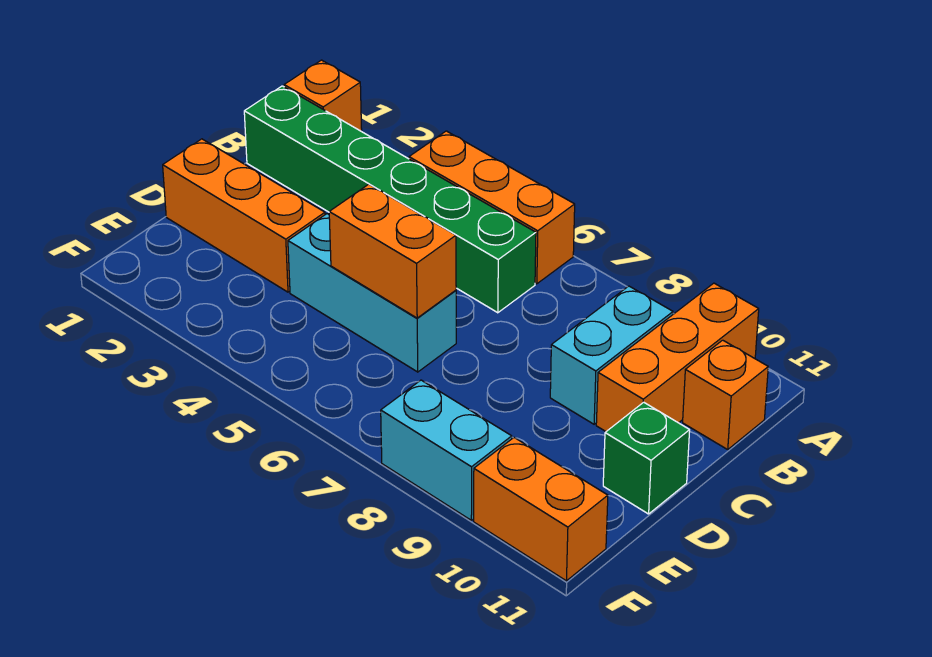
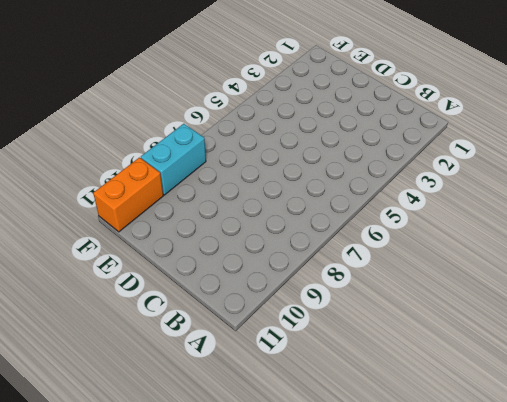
none -> orange brick A1 level 1
none -> orange brick A4:A6 level 1
none -> orange brick A10:C10 level 1

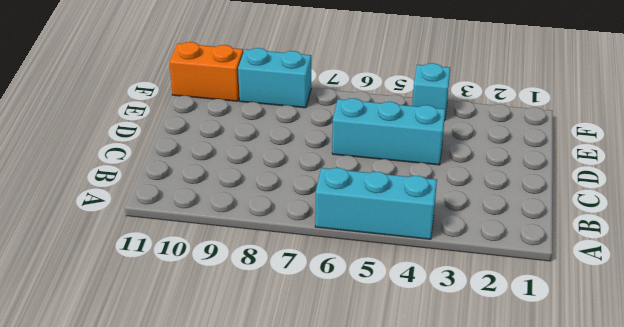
cyan brick A4:A6 level 1 -> orange brick A4:A6 level 1
cyan brick F4 level 1 -> none
none -> orange brick A1 level 1
none -> orange brick A10:C10 level 1
none -> green brick B1:B6 level 1

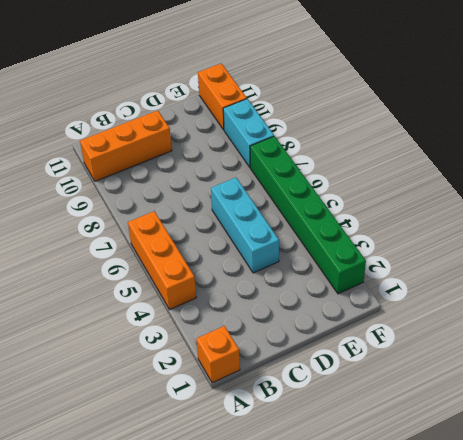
green brick F2:F7 level 1 -> green brick B1:B6 level 1
none -> cyan brick B9:C9 level 1
none -> orange brick B11 level 1
none -> orange brick D1:D3 level 1

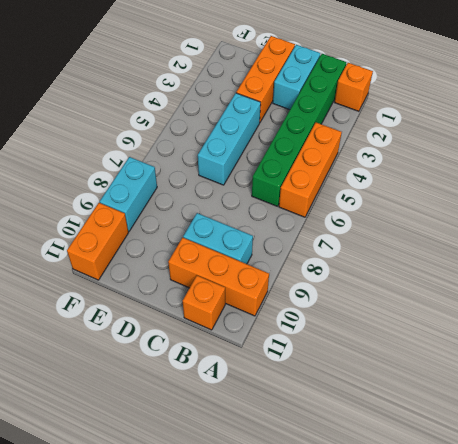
cyan brick C1:C2 level 1 -> none
none -> green brick D11 level 1
none -> orange brick D5:D6 level 2

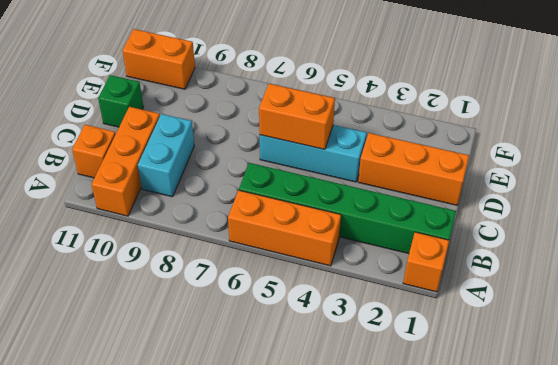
none -> cyan brick F8:F9 level 1

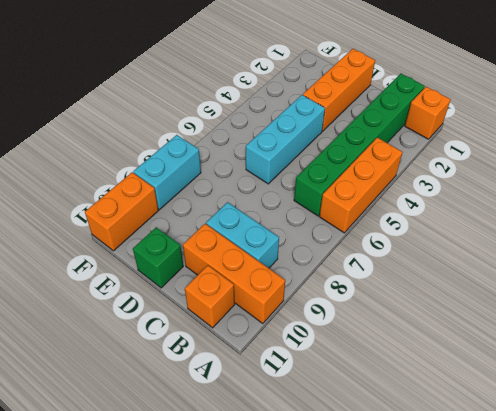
none -> orange brick D5:D6 level 2

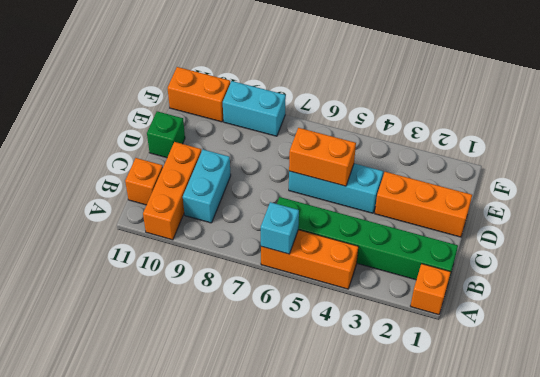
cyan brick A6 level 2 -> none

